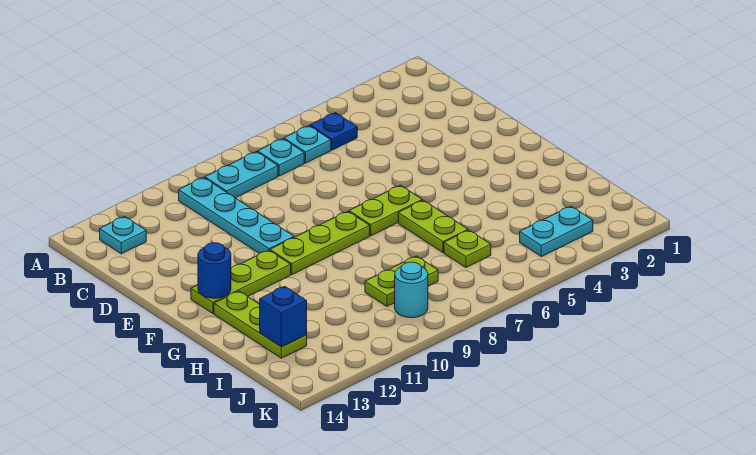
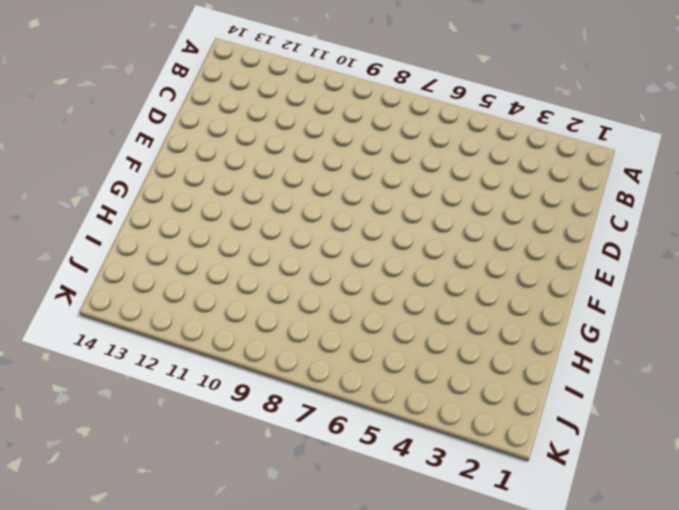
none -> blue plate B5 level 1
none -> cyan plate B6 level 1
none -> cyan plate B7 level 1

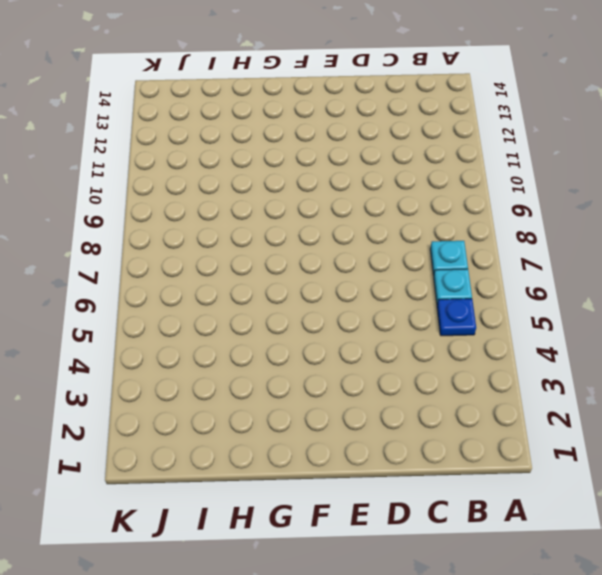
none -> cyan plate B8:B9 level 1
none -> cyan plate B10:E10 level 1
none -> cyan plate B13 level 1

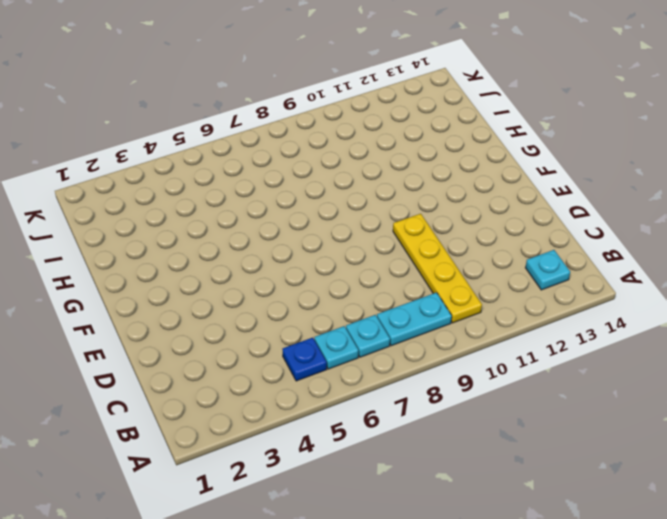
yellow plate B10:E10 level 1 -> cyan plate B10:E10 level 1
none -> lime plate F6:F7 level 1
none -> lime plate F8:F10 level 1
none -> lime plate F11:F13 level 1

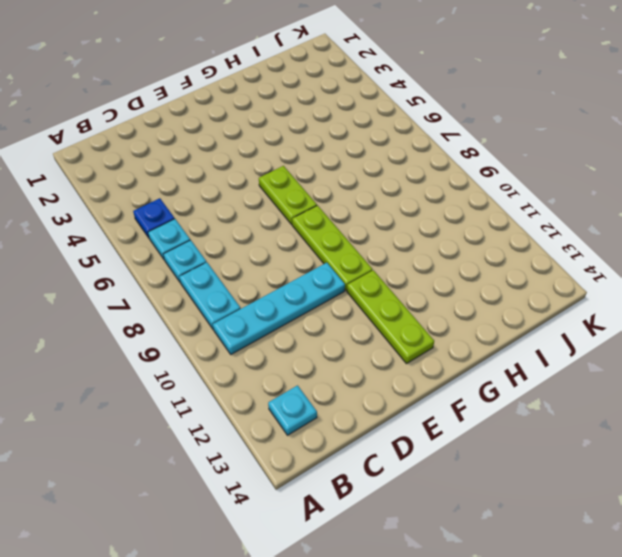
none -> lime plate G6:H6 level 1
none -> lime plate G13:I13 level 1
none -> lime plate I6 level 1

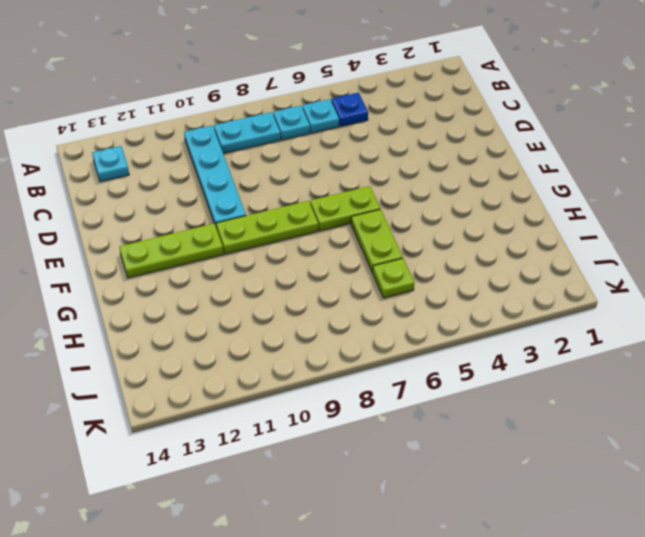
none -> lime plate G13:I13 level 1
none -> lime plate I8:I9 level 1
none -> cyan plate J3:J4 level 1

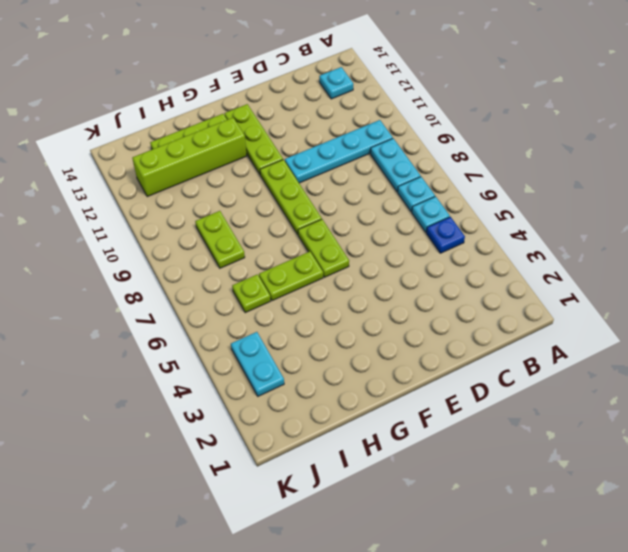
lime brick G12:J12 level 1 -> none
none -> cyan round brick J9 level 1
none -> blue round brick F13 level 2
none -> blue brick I13 level 2

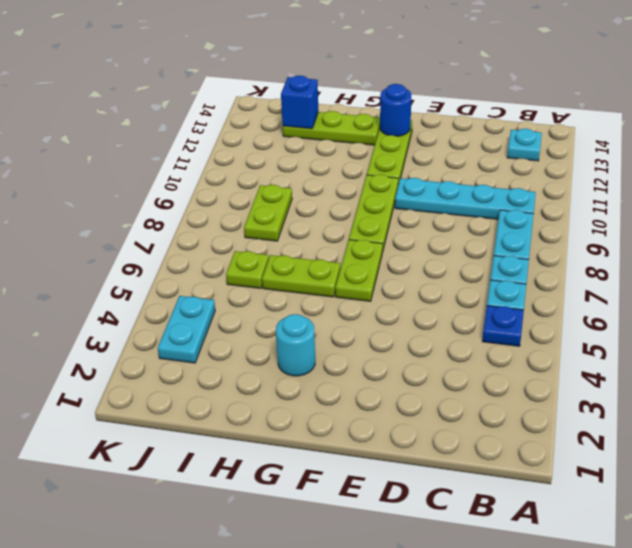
cyan round brick G3 level 1 -> cyan round brick J9 level 1

